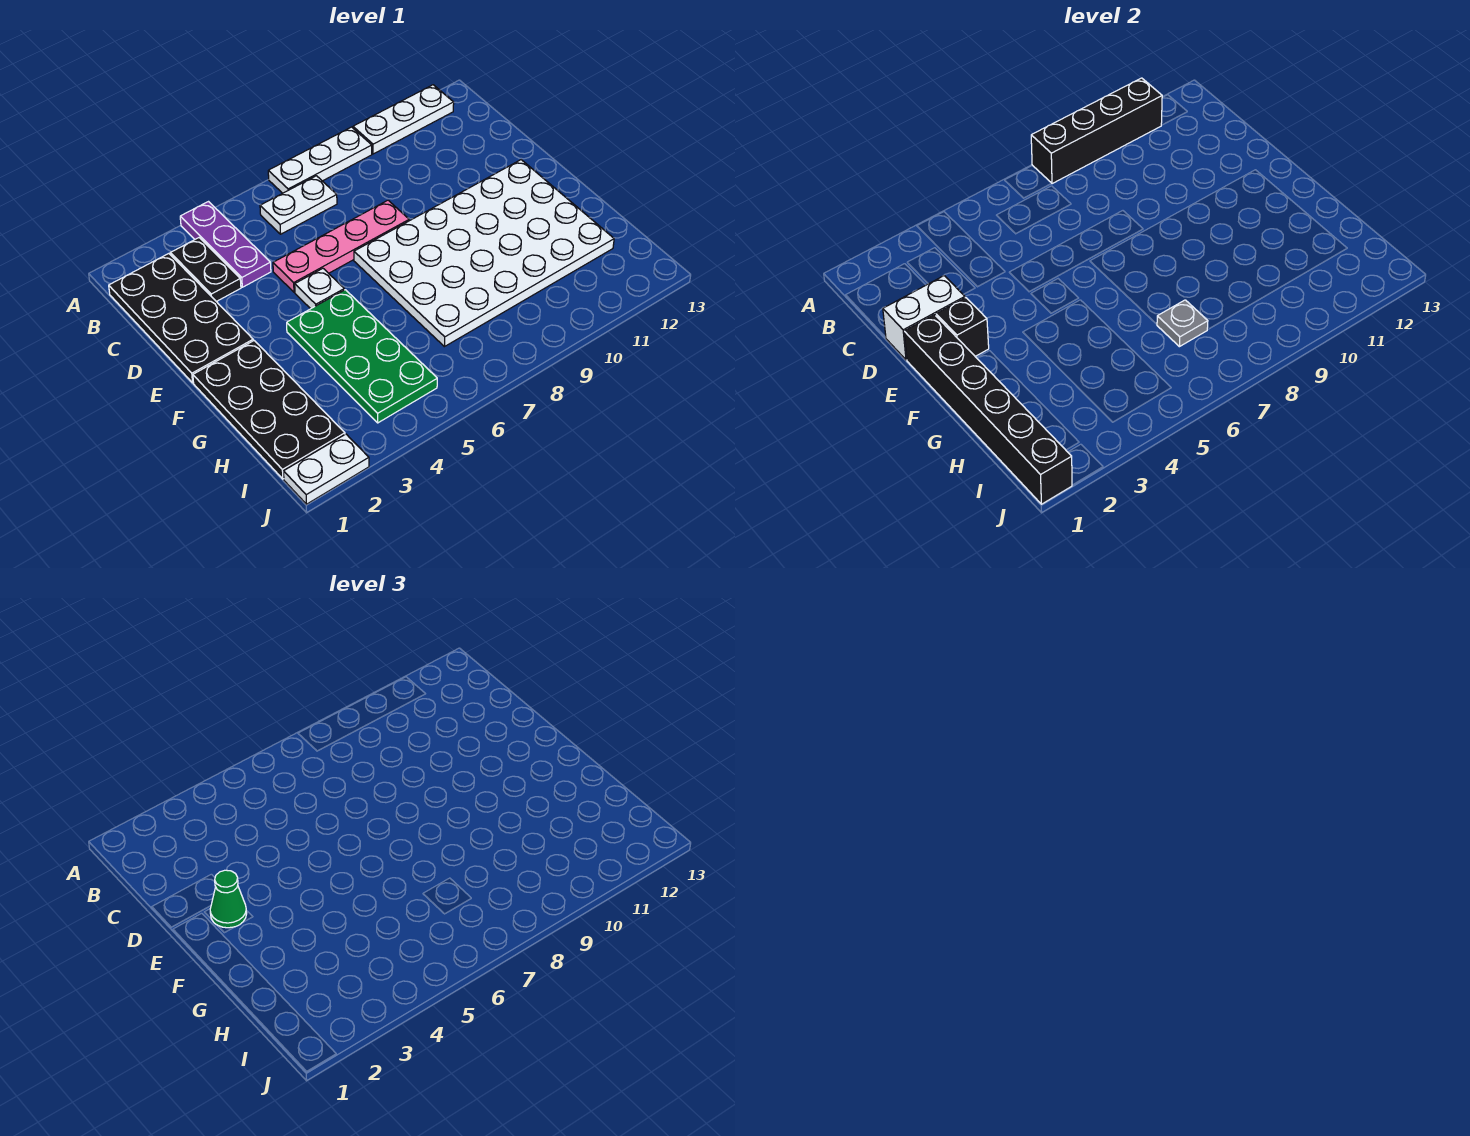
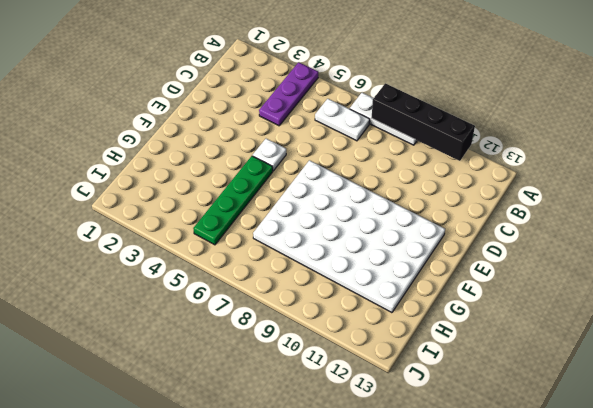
green plate F5:I5 level 1 -> green plate F4:I5 level 1
none -> white plate A10:A12 level 1
none -> black plate B1:E2 level 1
none -> black plate B3:C3 level 1

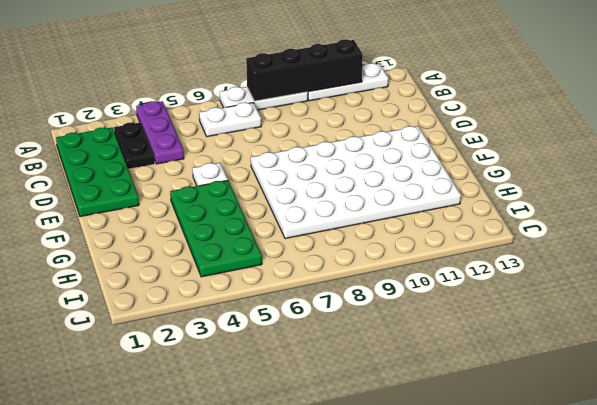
green plate B1:E2 level 1 -> black plate B1:E2 level 1
none -> pink plate D5:D8 level 1
none -> black plate F1:I2 level 1
none -> white plate J1:J2 level 1

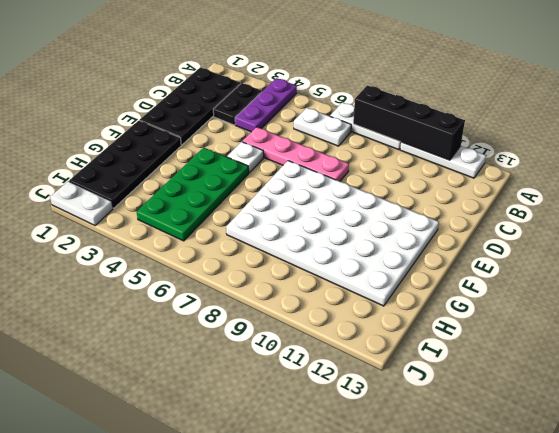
none -> white brick D1:D2 level 2
none -> black brick E1:J1 level 2
none -> black brick E2 level 2

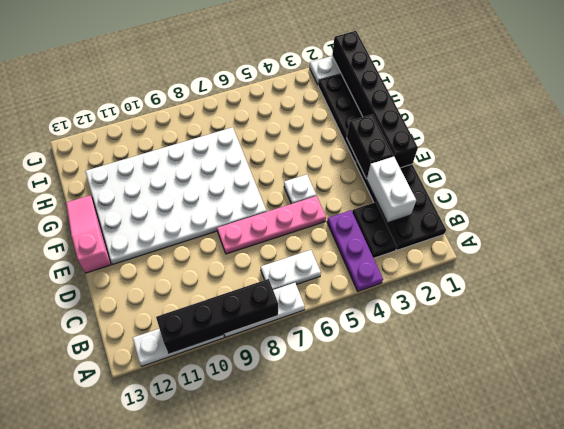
white brick C2:D2 level 2 -> white brick D1:D2 level 2
black brick E2:F2 level 2 -> black brick E2 level 2
pink slope E13:G13 level 1 top E -> none
none -> green plate F4:I5 level 1
none -> grey plate H7 level 2
none -> green cone E2 level 3

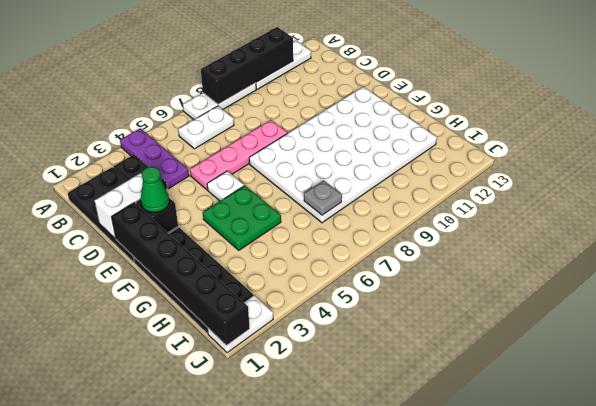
green plate F4:G5 level 1 -> green plate F4:I5 level 1

